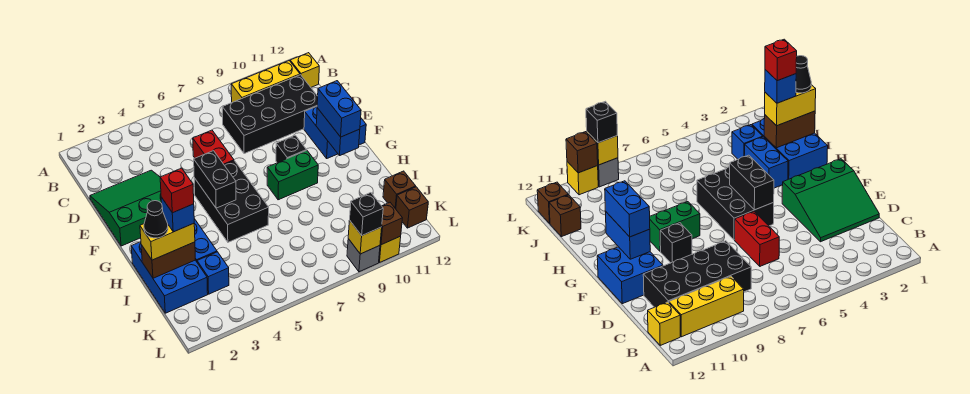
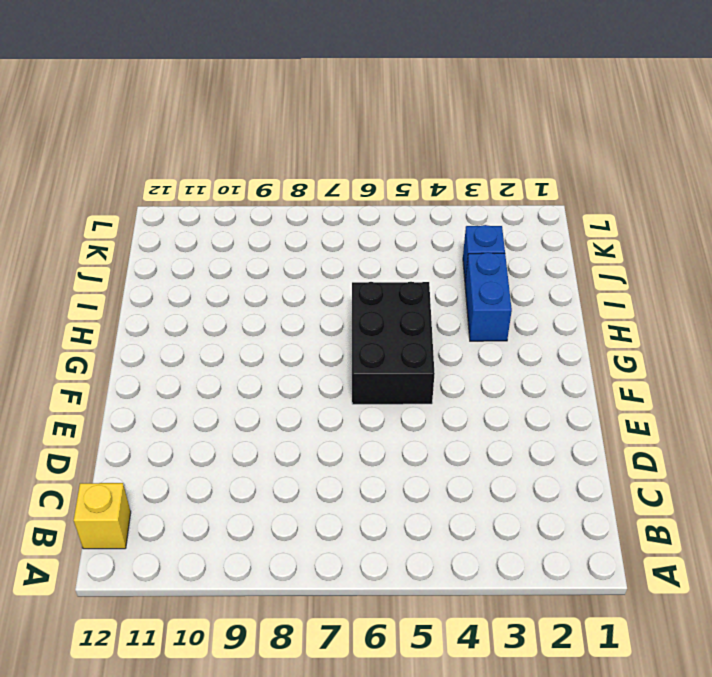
none -> yellow brick B9:B11 level 1
none -> black brick C8:D11 level 1
none -> green slope D1:F3 level 1 top F

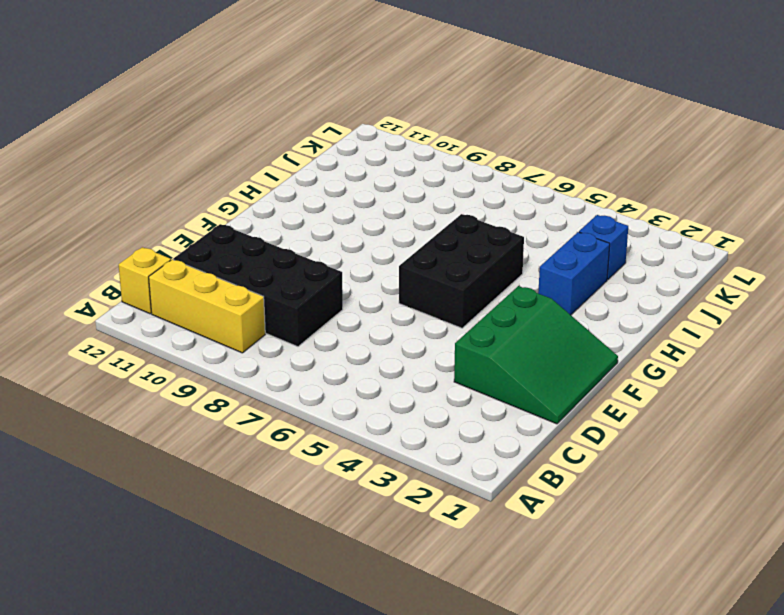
green slope D1:F3 level 1 top 3 -> green slope D1:F3 level 1 top F
none -> red brick D6:E6 level 1
none -> blue brick E11:F12 level 1
none -> black brick F9 level 1

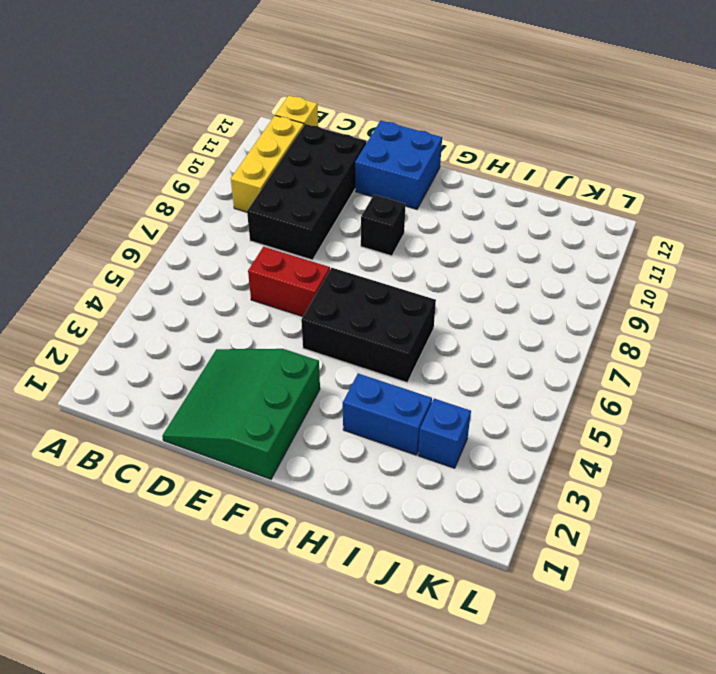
none -> green brick G8:G9 level 1
none -> blue brick H1:J2 level 1
none -> brown brick J12 level 1

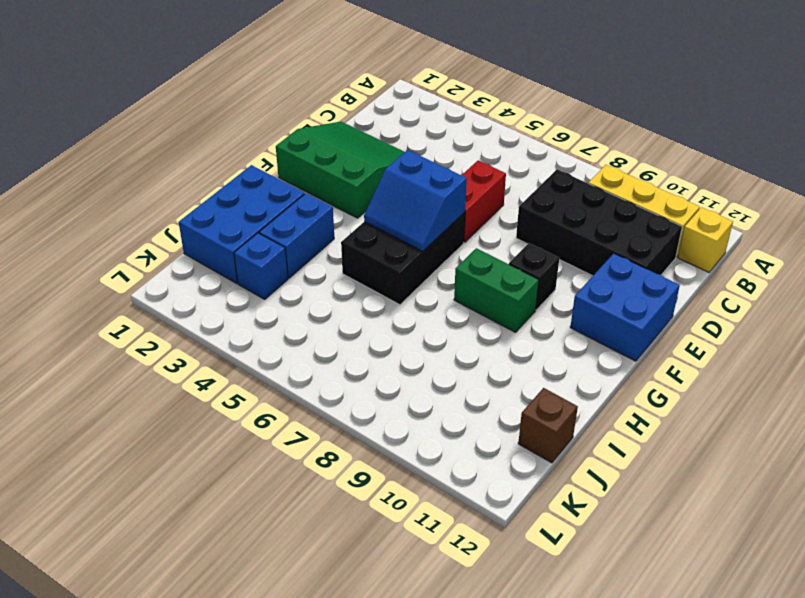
blue slope F5:G6 level 2 top F -> black brick F5:G5 level 2
none -> brown brick K12 level 1
none -> grey brick L9 level 1
none -> yellow brick L10 level 1

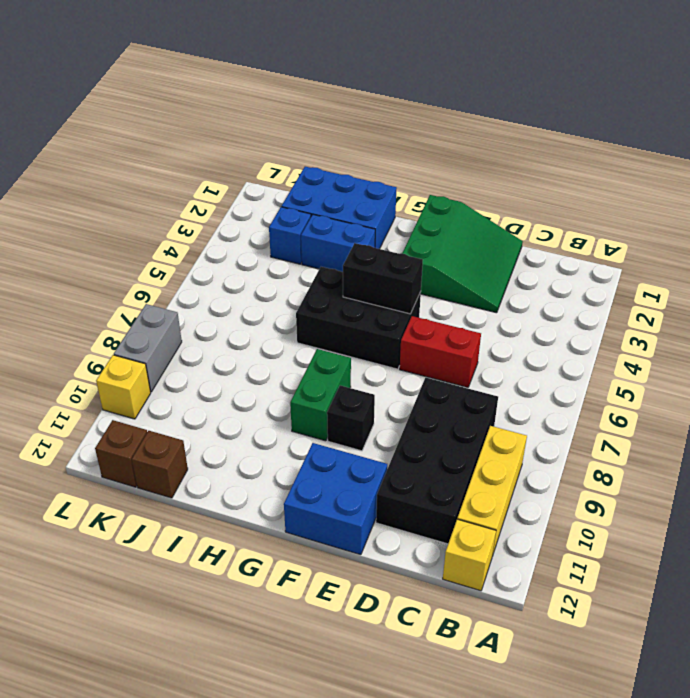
grey brick L8:L9 level 1 -> grey brick L9 level 1
none -> blue brick F11:G11 level 2
none -> brown brick I1:I2 level 2
none -> yellow brick L9 level 2

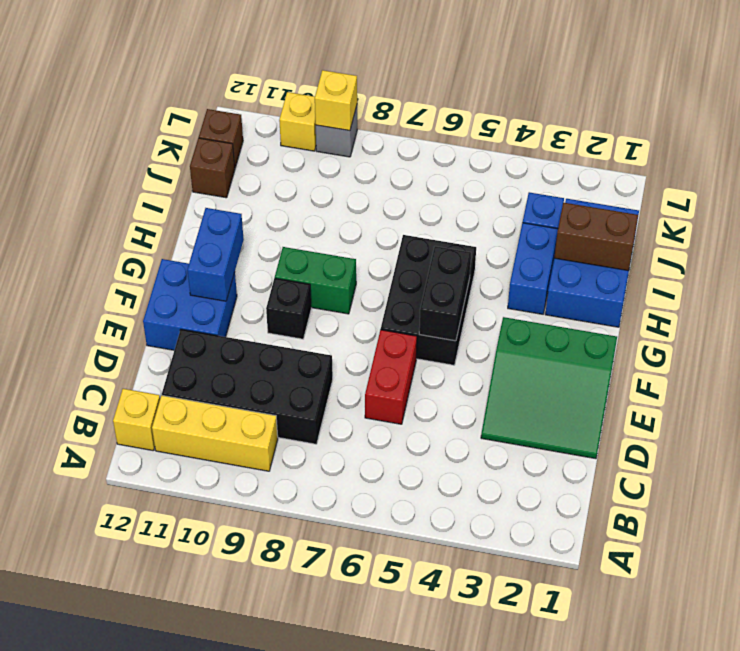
none -> brown brick L10 level 2
none -> blue brick F11:G11 level 3
none -> yellow brick I1:I2 level 3

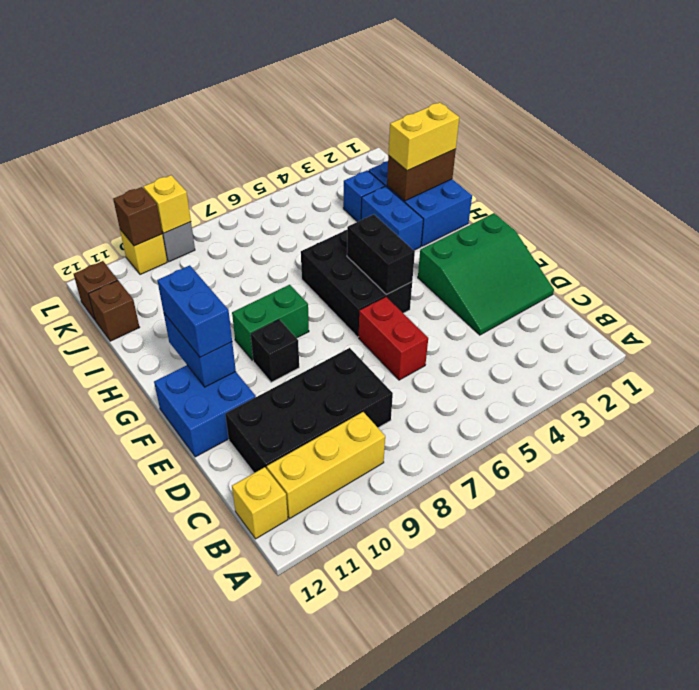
none -> black brick L9 level 3
none -> black cone I1 level 4
none -> blue brick I2 level 4

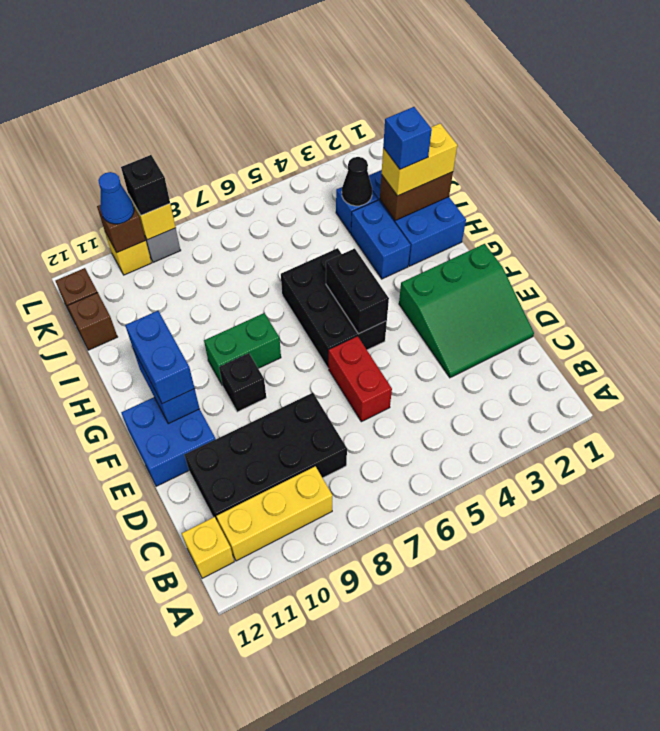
black cone J3 level 2 -> black cone I1 level 4
blue cone L10 level 3 -> none
none -> red brick I2 level 5

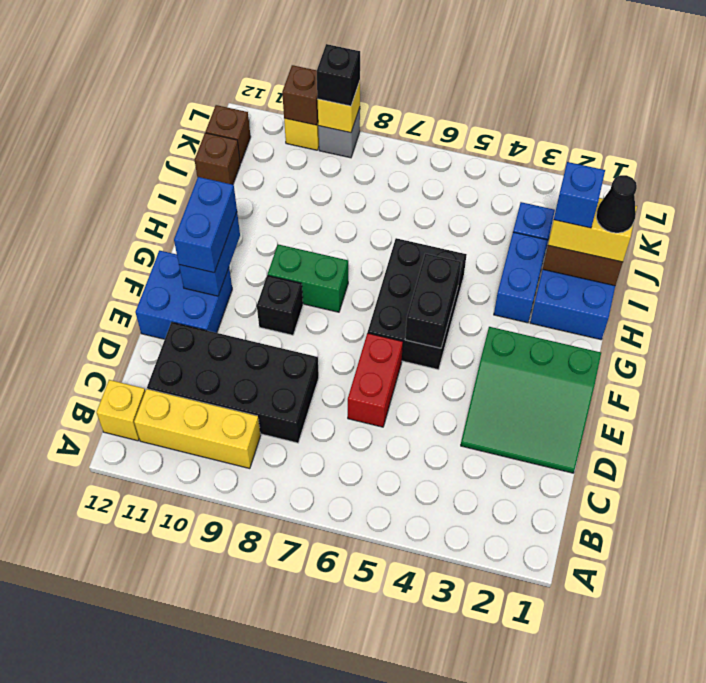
none -> red brick I2 level 5

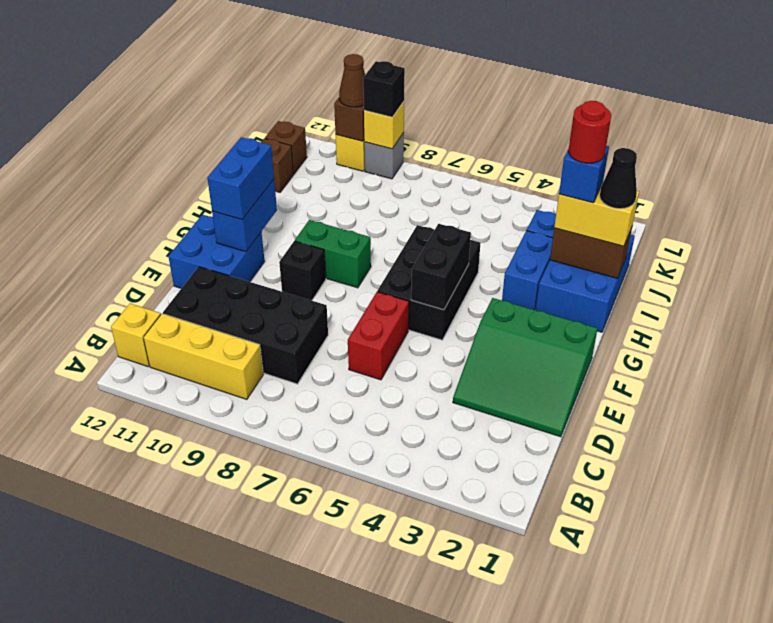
red round brick I2 level 5 -> red brick I2 level 5
brown cone L10 level 3 -> none

